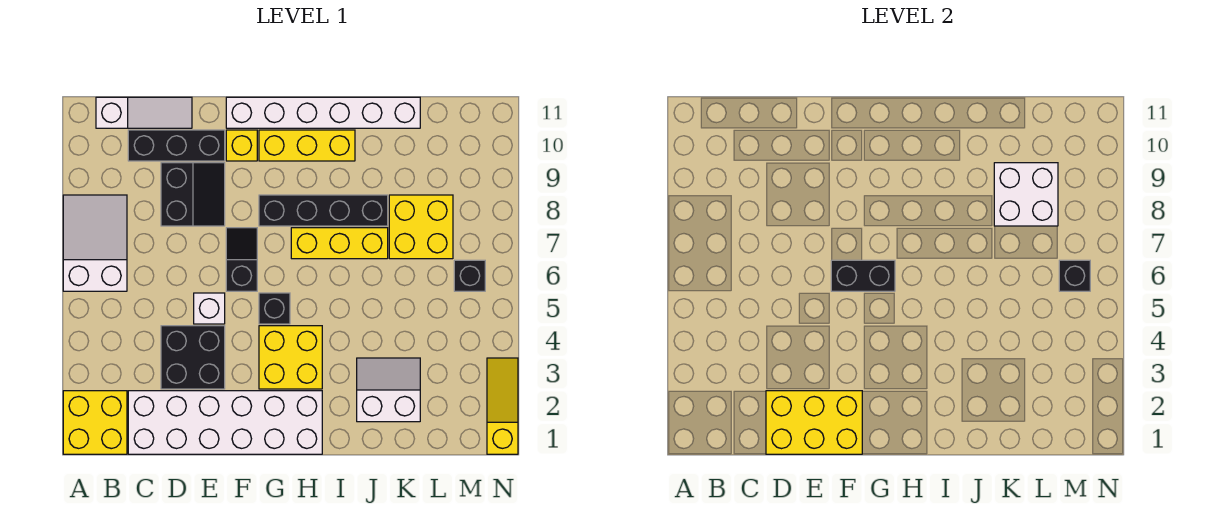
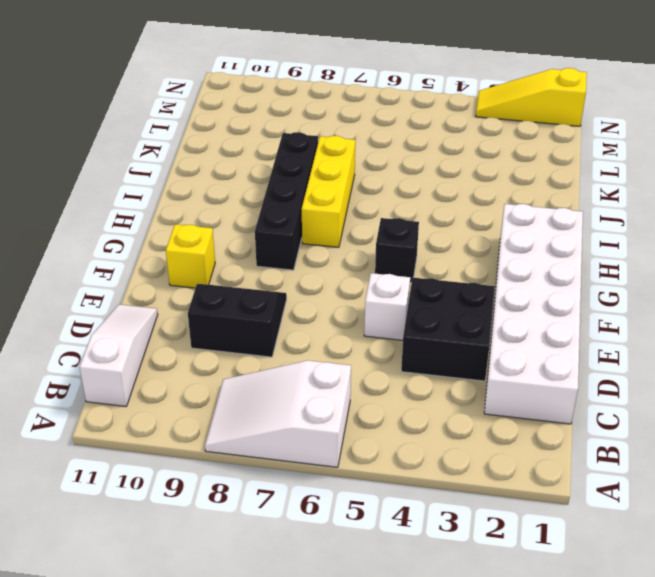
none -> yellow brick A1:B2 level 1
none -> black brick C10:E10 level 1
none -> black slope F6:F7 level 1 top 6

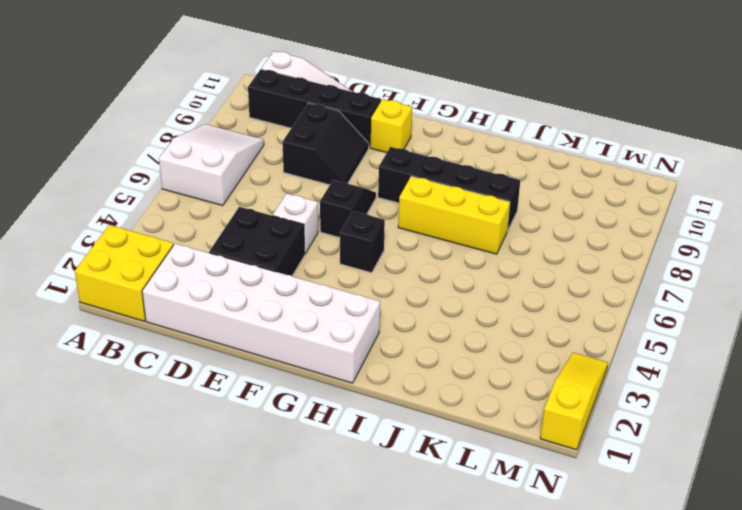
black brick B10:E10 level 1 -> black brick C10:E10 level 1
none -> white brick F11:K11 level 1
none -> yellow brick G3:H4 level 1
none -> yellow brick G10:I10 level 1

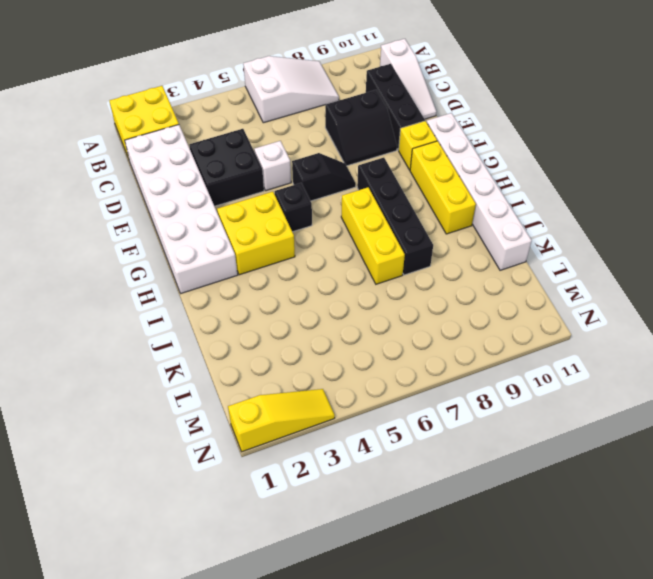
none -> white slope J2:K3 level 1 top 2
none -> yellow brick K7:L8 level 1
none -> black brick M6 level 1

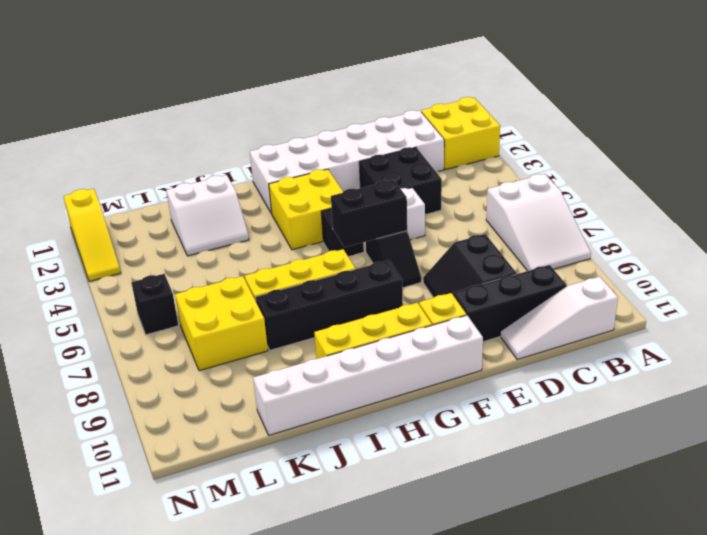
none -> yellow brick D1:F2 level 2
none -> white brick K8:L9 level 2
none -> black brick M6 level 2

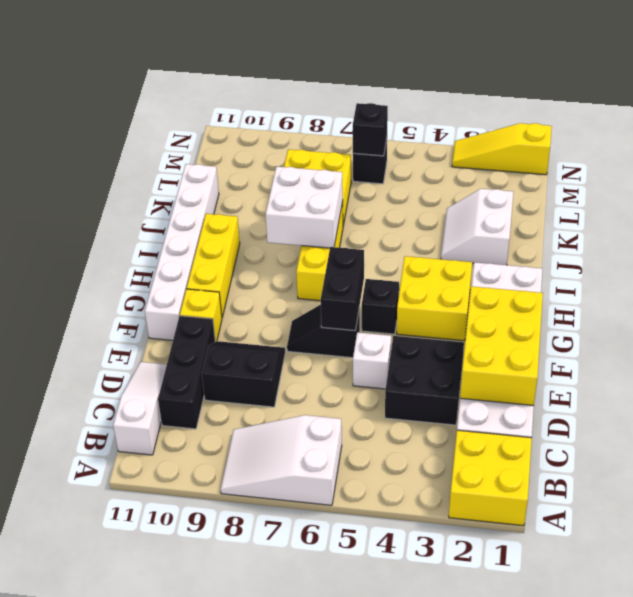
white brick I7:J8 level 2 -> white brick K8:L9 level 2
none -> black brick G8:J8 level 1

